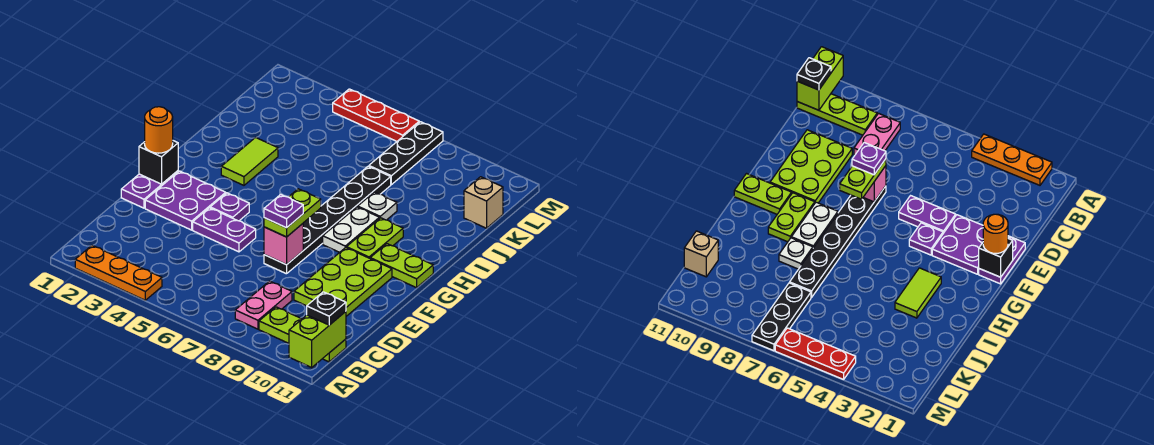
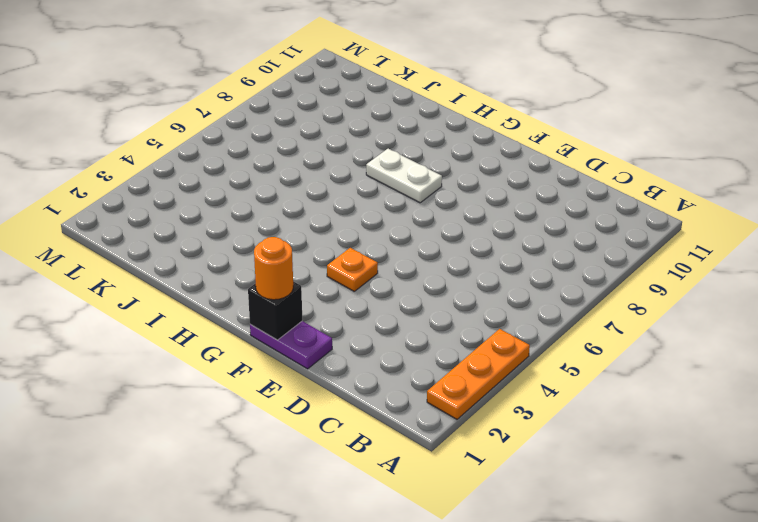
orange plate F4 level 1 -> purple plate F4 level 1
none -> pink plate B8:C8 level 1
none -> lime plate B9:B11 level 1
none -> lime plate D9:F10 level 1

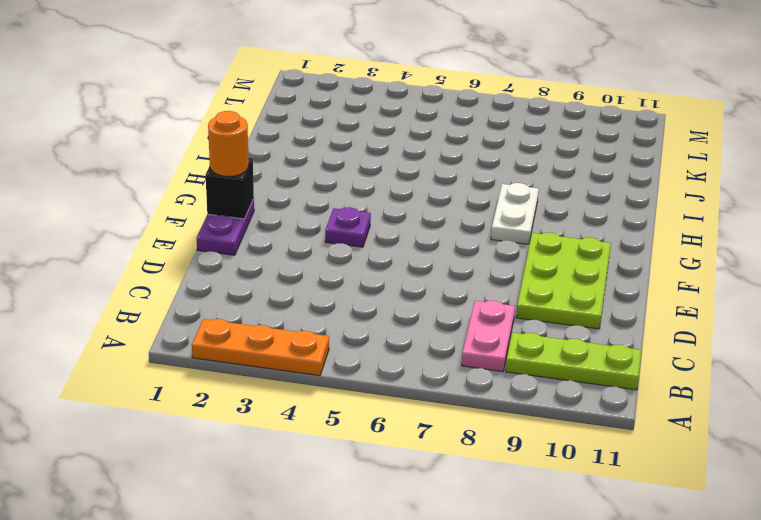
none -> purple plate E2:F3 level 1
none -> purple plate E4:E5 level 1
none -> black plate E7:J7 level 1

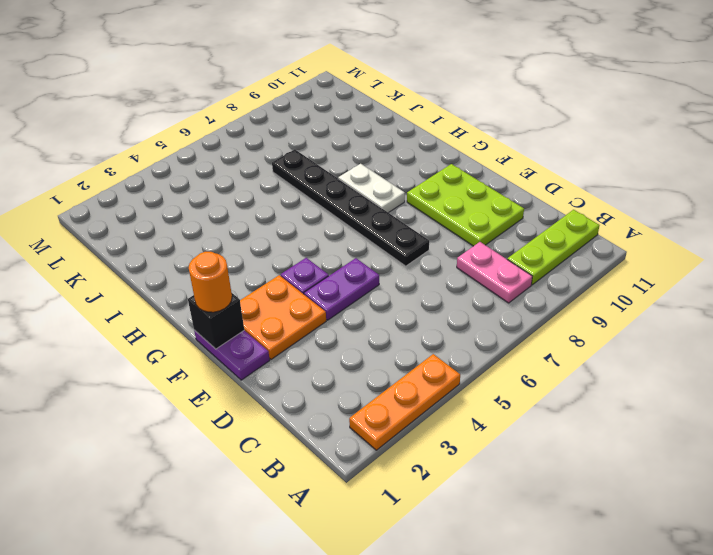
orange plate E2:F3 level 1 -> purple plate E2:F3 level 1
none -> lime plate G9:H9 level 1
none -> lime plate G10:G11 level 1
none -> lime tile H3:I3 level 1

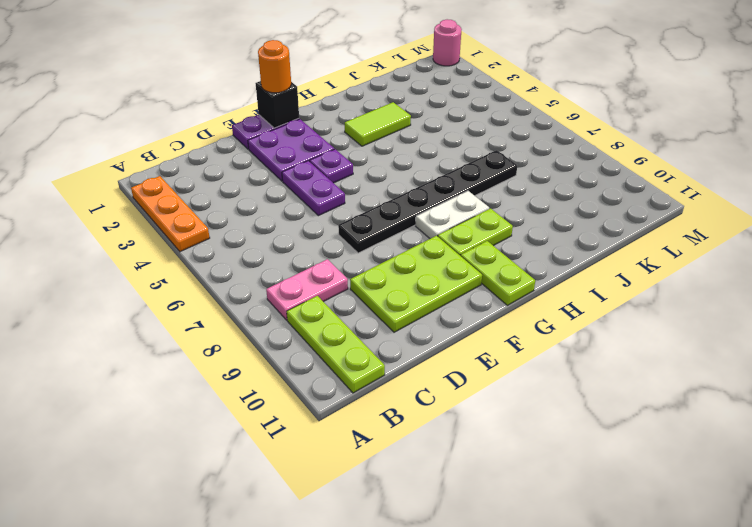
pink round brick M1 level 1 -> none
none -> white plate I8 level 1
none -> black plate K7:M7 level 1
none -> tan brick K11 level 1

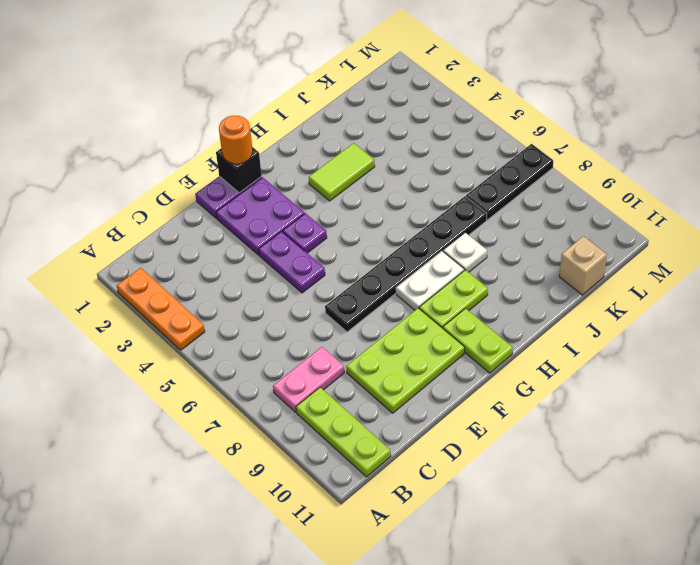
none -> red plate M4:M6 level 1
none -> lime brick A11:B11 level 2
none -> pink brick E7 level 2

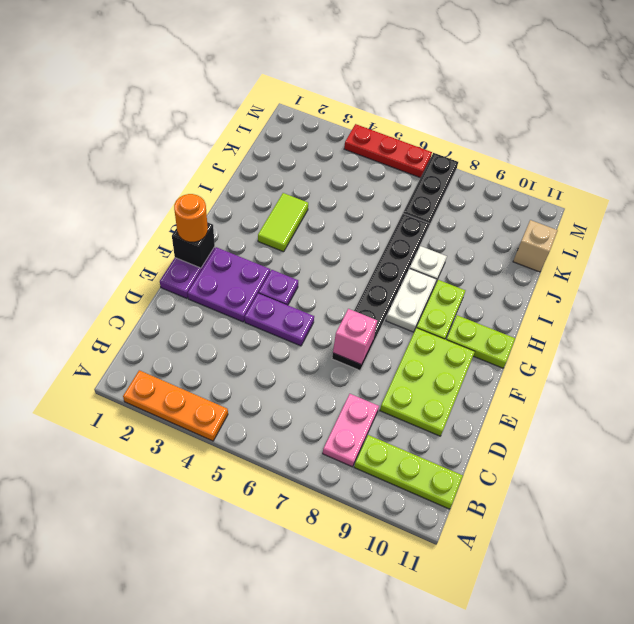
none -> lime brick A11:B11 level 2
none -> black plate B11 level 3
none -> lime plate E7:F7 level 3

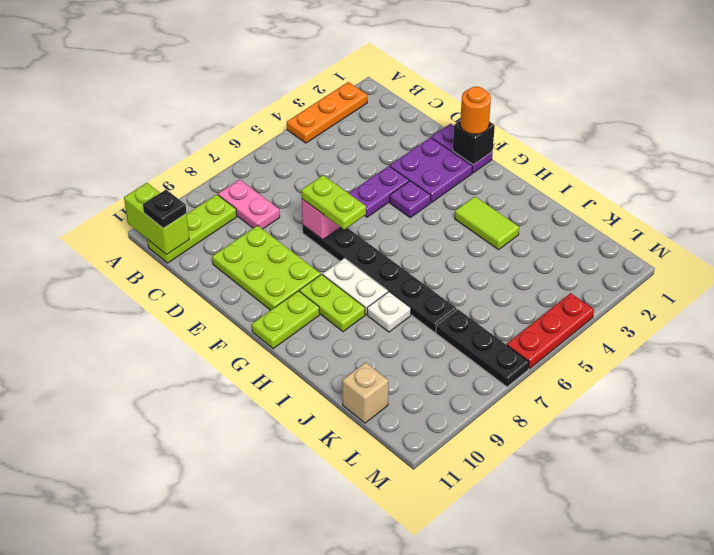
none -> purple plate E7 level 4

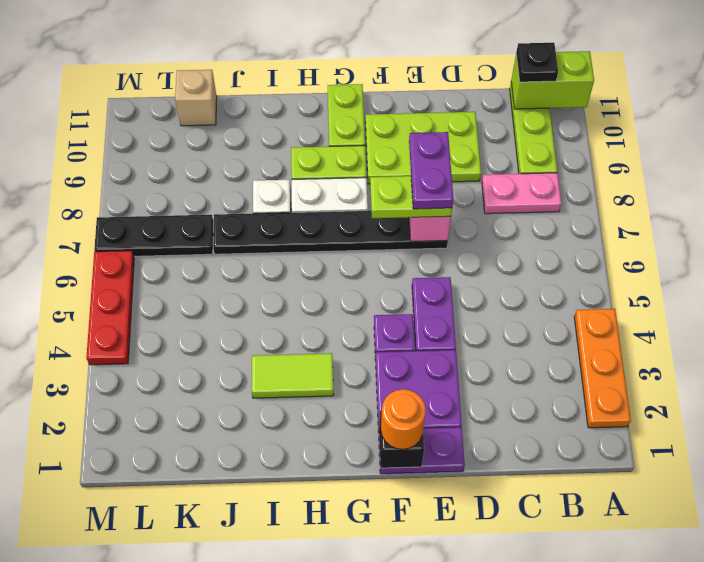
purple plate E7:E8 level 4 -> purple plate E7 level 4

